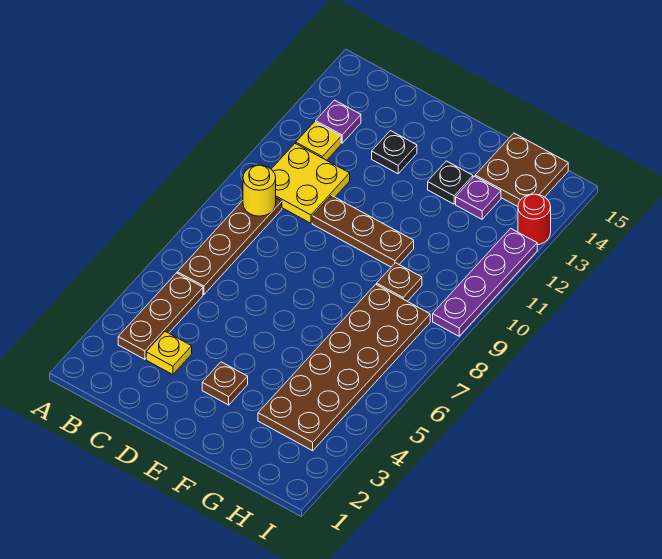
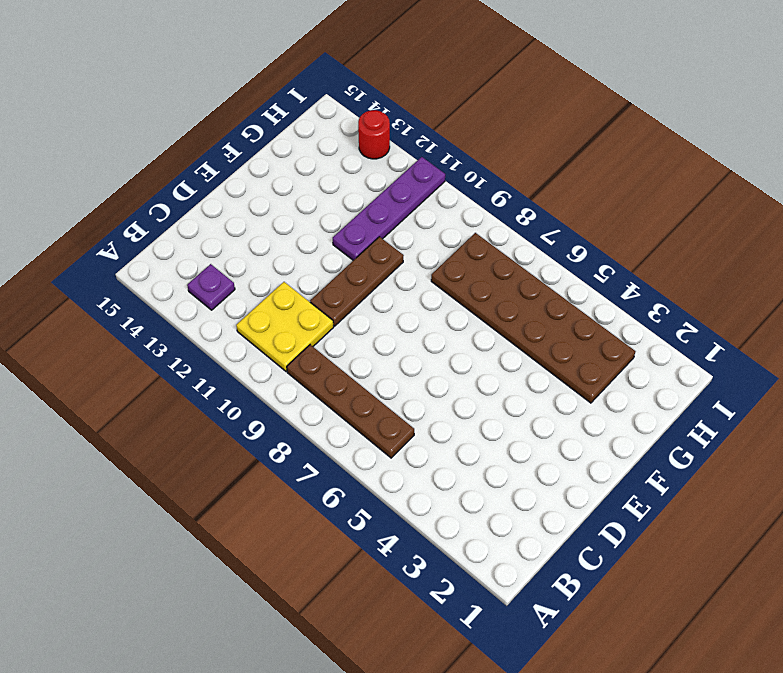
purple plate F11:I11 level 1 -> purple plate I9:I12 level 1
none -> brown plate B3:B5 level 1
none -> yellow plate B12 level 1
none -> yellow plate C3 level 1

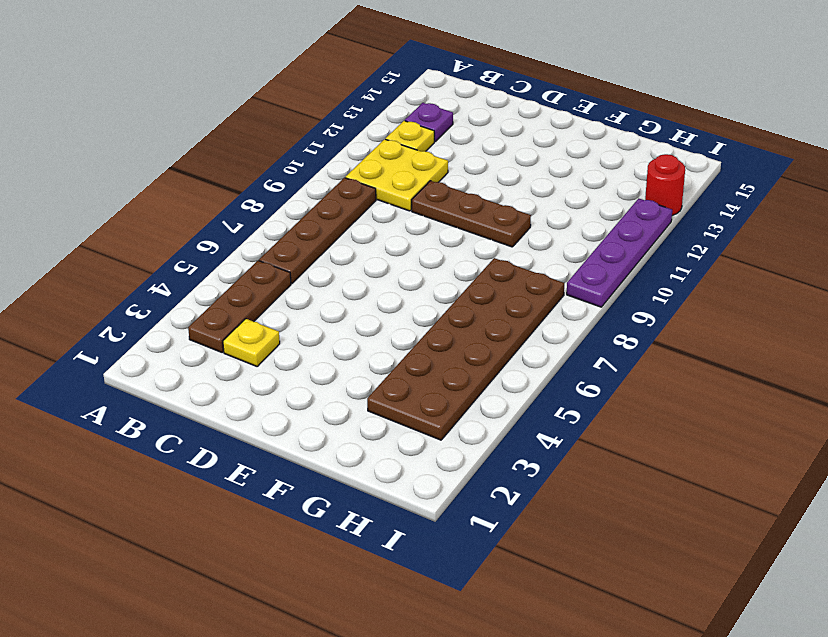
none -> black plate D13 level 1
none -> brown plate E3 level 1
none -> black plate F13 level 1

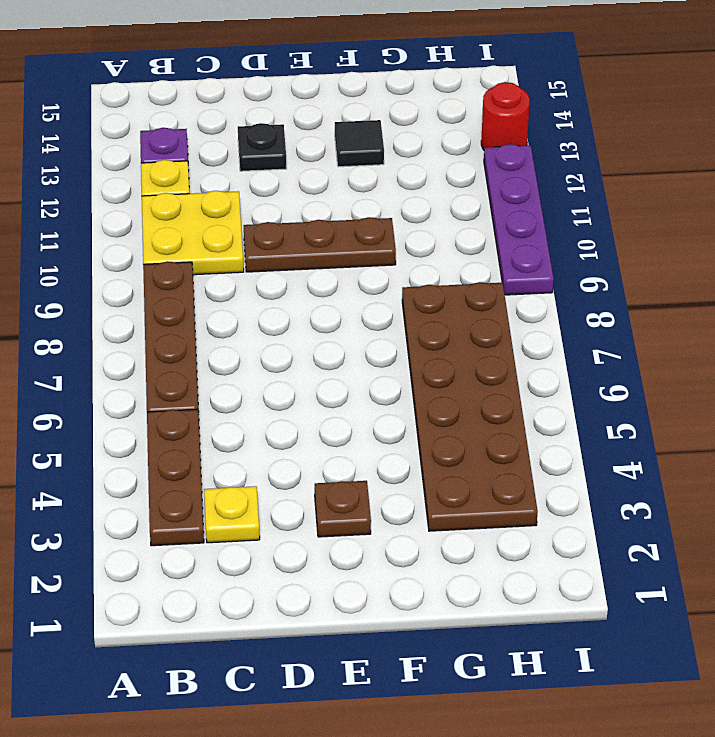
black tile F13 level 1 -> black plate F13 level 1
none -> brown plate G9 level 1
none -> purple plate G13 level 1
none -> brown plate G14:H15 level 1

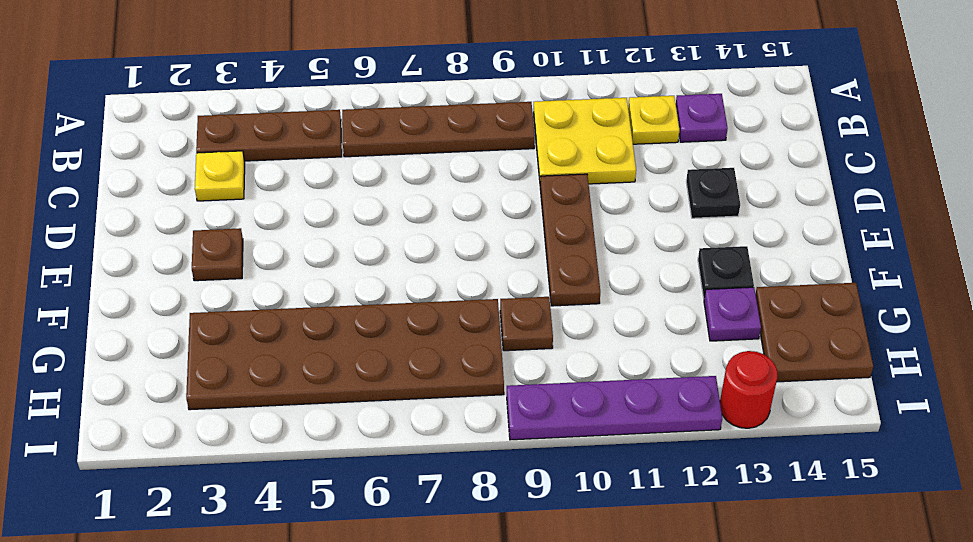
none -> yellow round brick B9 level 2

